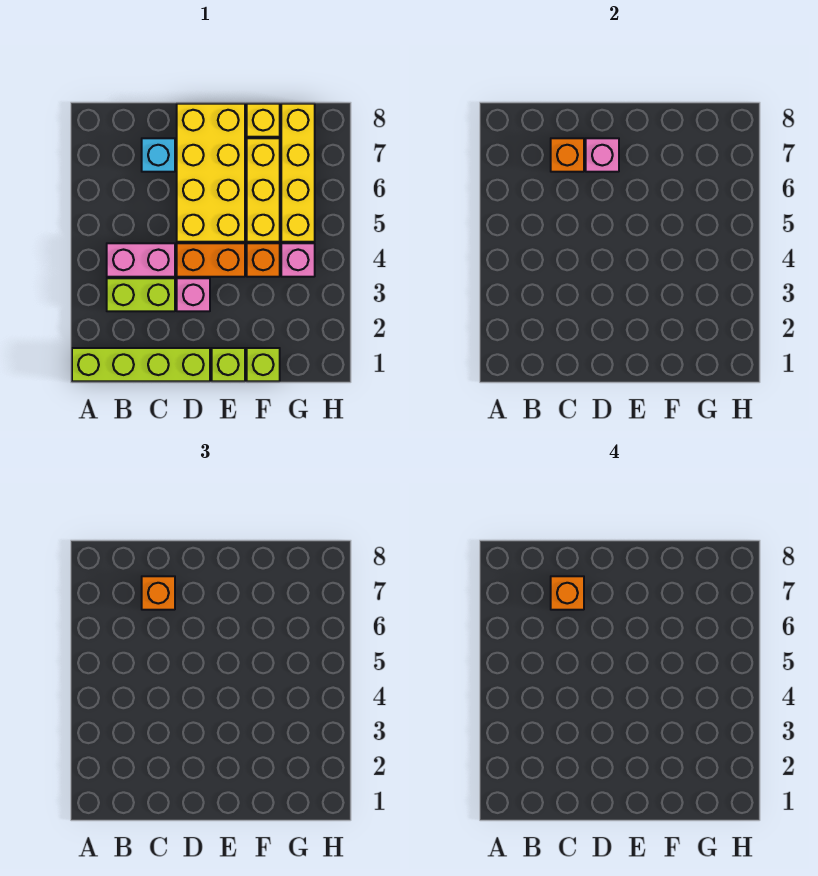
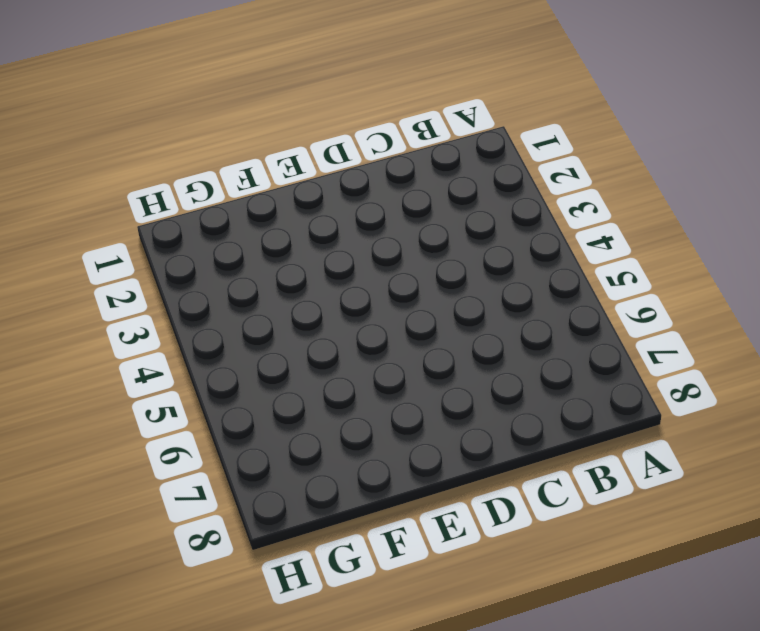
none -> lime brick A1:D1 level 1
none -> lime brick B3:C3 level 1
none -> pink brick B4:C4 level 1

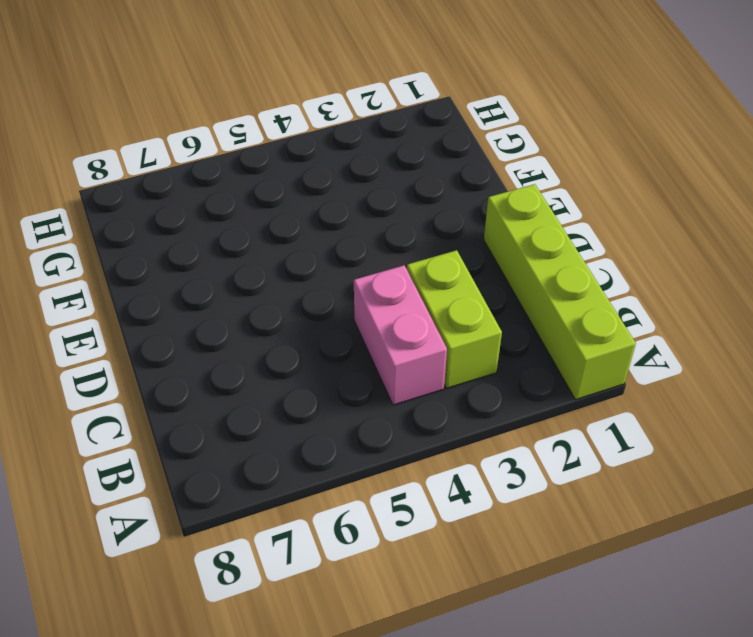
none -> cyan brick C7 level 1
none -> pink brick D3 level 1
none -> orange brick D4:E4 level 1

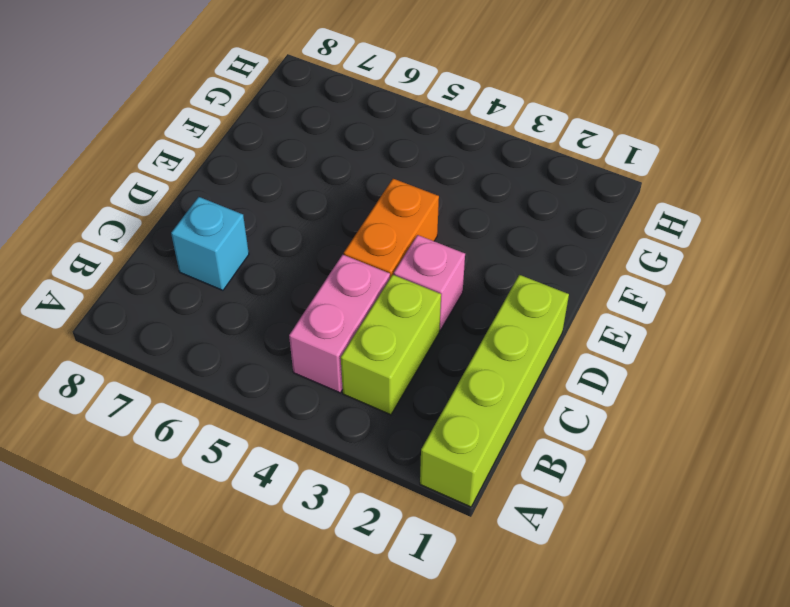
none -> yellow brick D5:E8 level 1
none -> lime brick E1 level 1
none -> lime brick F1 level 1

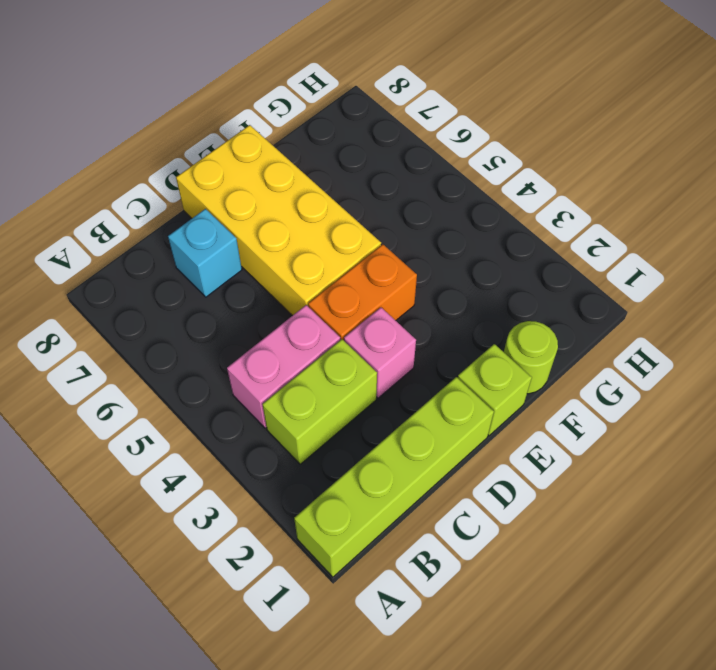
lime round brick F1 level 1 -> lime brick F1 level 1
none -> orange brick F4 level 1
none -> yellow brick F5:F7 level 1
none -> yellow brick F8 level 1

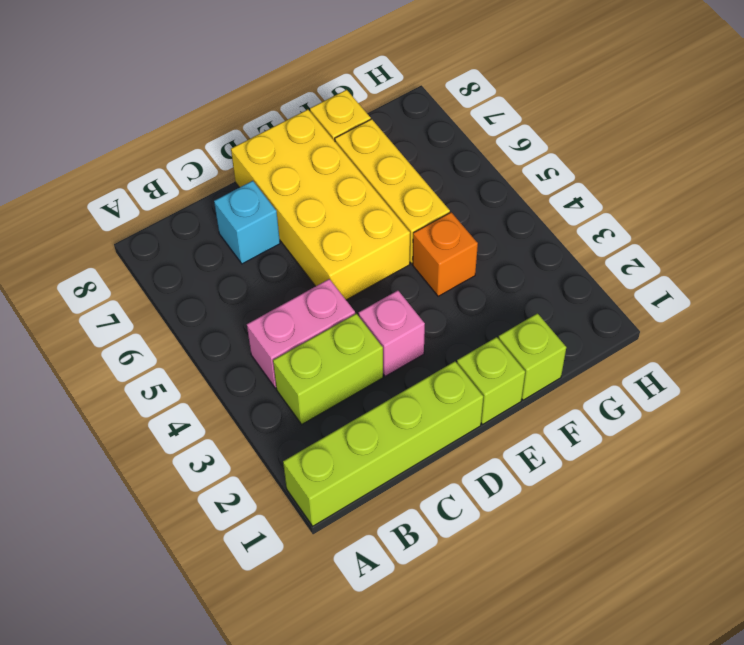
none -> orange brick D4:E4 level 1
none -> pink brick G4 level 1
none -> yellow brick G5:G8 level 1

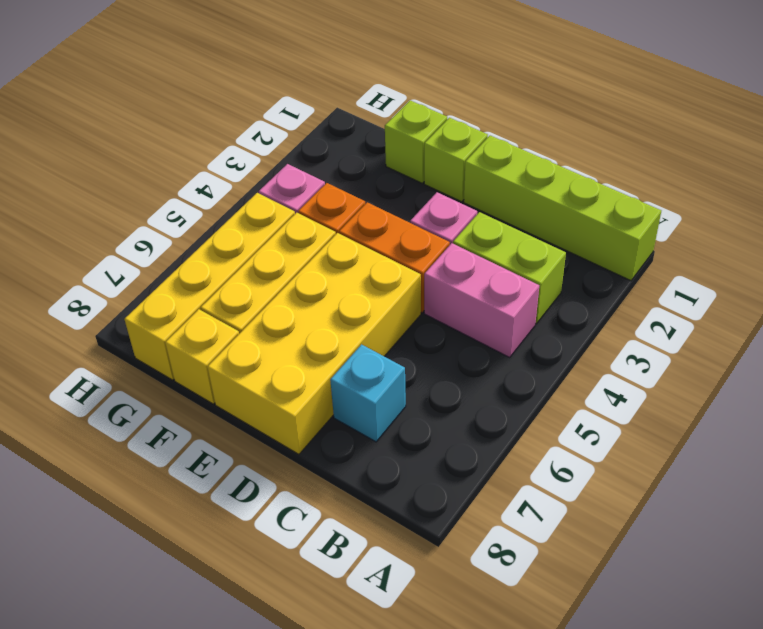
none -> orange brick C7 level 2
none -> pink brick D7 level 2
none -> orange brick C7 level 3

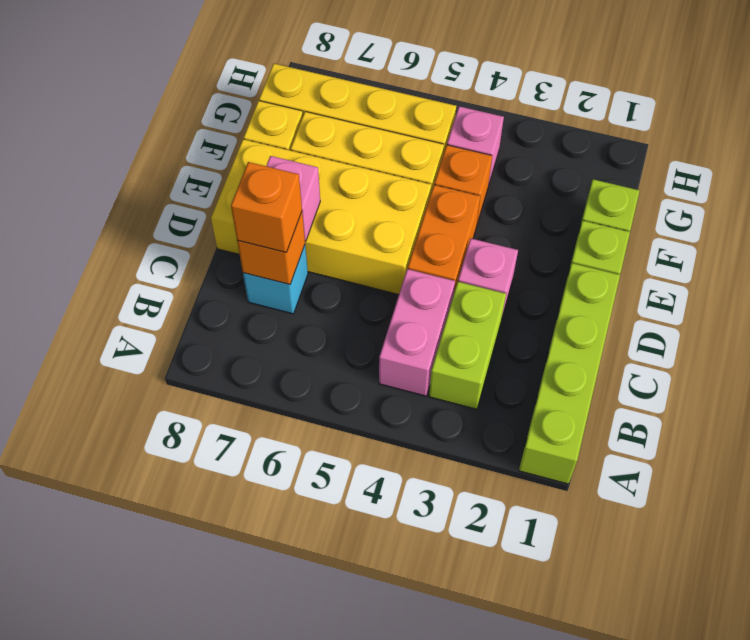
none -> orange brick C7 level 4

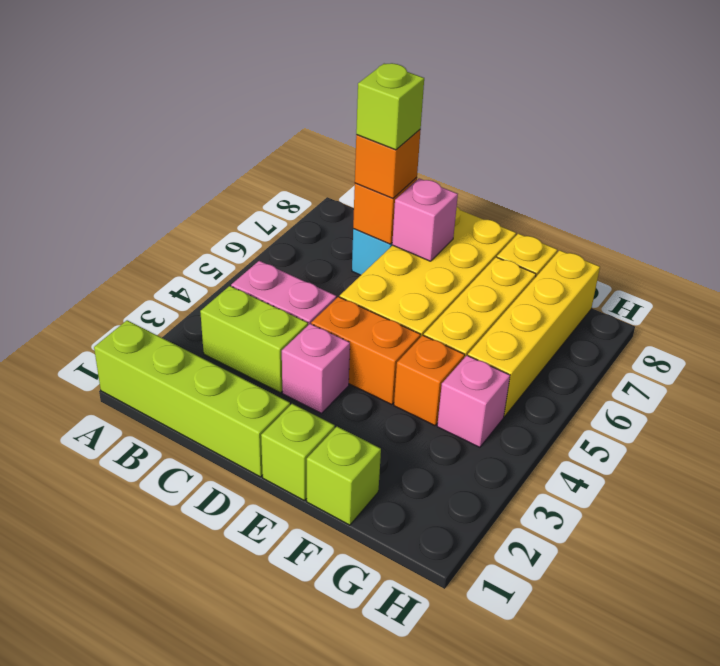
lime brick C7 level 4 -> orange brick C7 level 4

